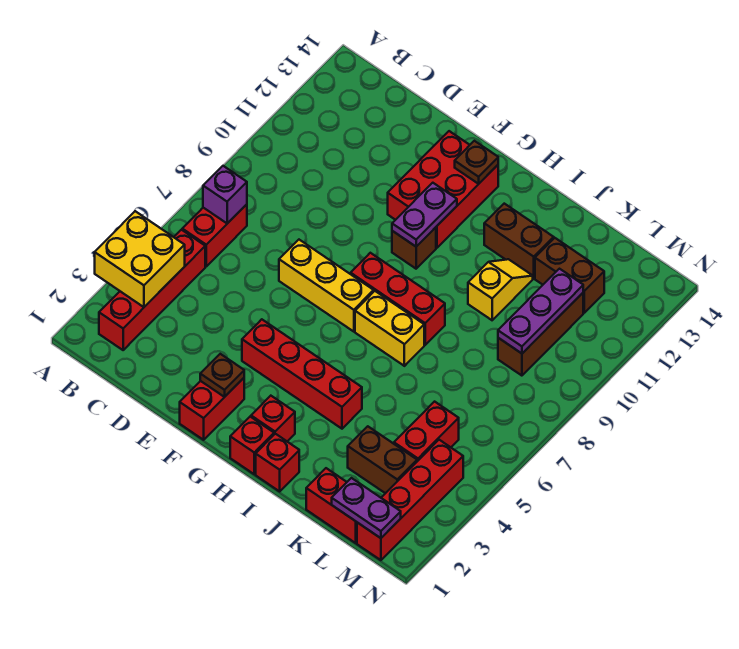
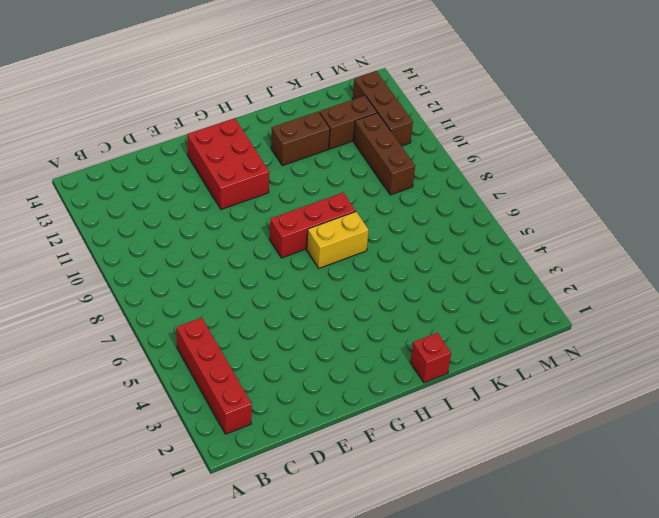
brown brick M11:M13 level 1 -> none
none -> red brick B6:B7 level 1
none -> yellow brick E7:G7 level 1
none -> red brick F1:F2 level 1

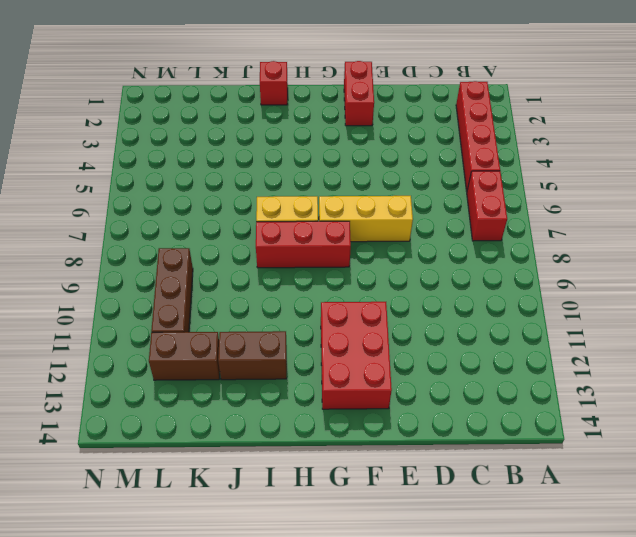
none -> red brick F4:I4 level 1
none -> brown brick G10 level 1
none -> red brick H1 level 1

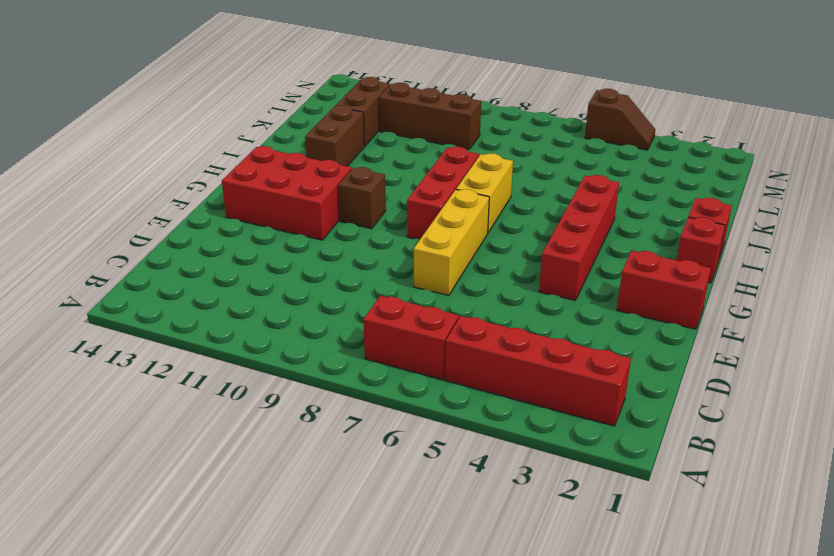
brown slope N4:N5 level 1 top 5 -> none
none -> red brick H2 level 1
none -> yellow slope J10:J11 level 1 top 10
none -> red brick K1:L1 level 1

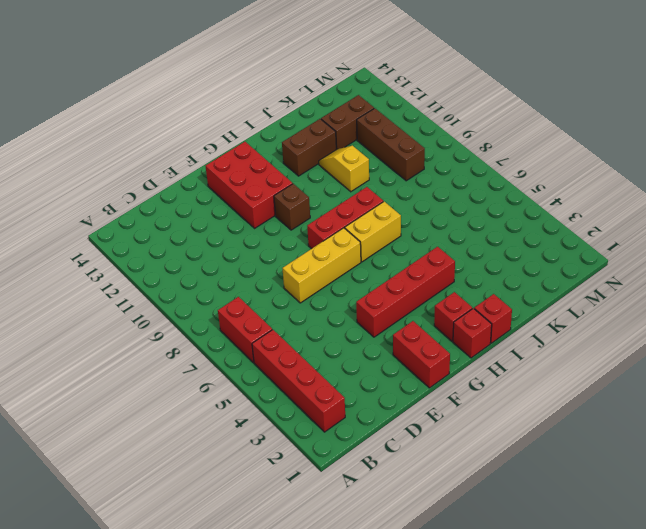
none -> red brick K1:L1 level 1
none -> brown brick K3:L3 level 1
none -> red brick L4:L5 level 1

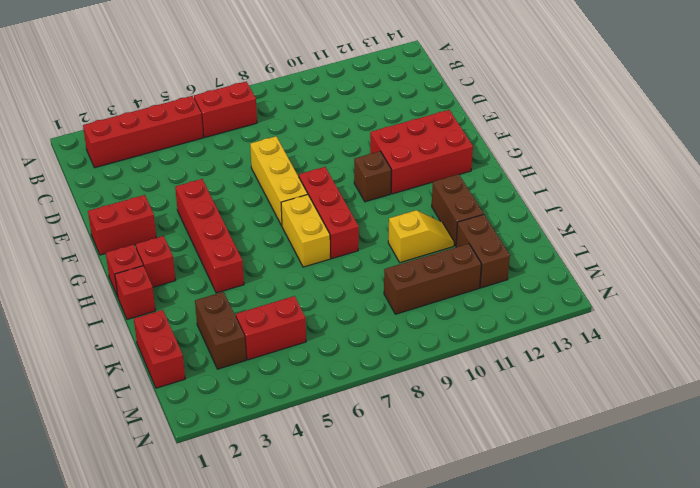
none -> red brick M1:M4 level 1
none -> yellow brick A3:B4 level 2
none -> purple brick B7 level 2

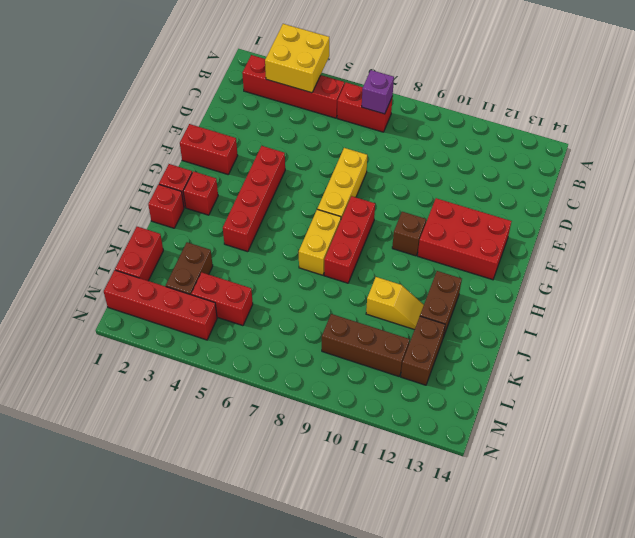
none -> brown plate F2 level 2
none -> purple plate G10:G11 level 2
none -> brown plate G13 level 2

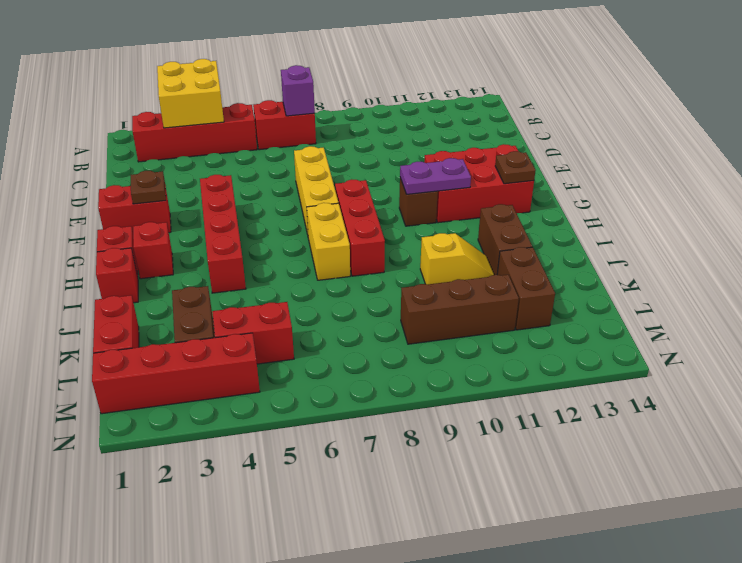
none -> purple plate L1:M1 level 2
none -> purple plate L9:L11 level 2

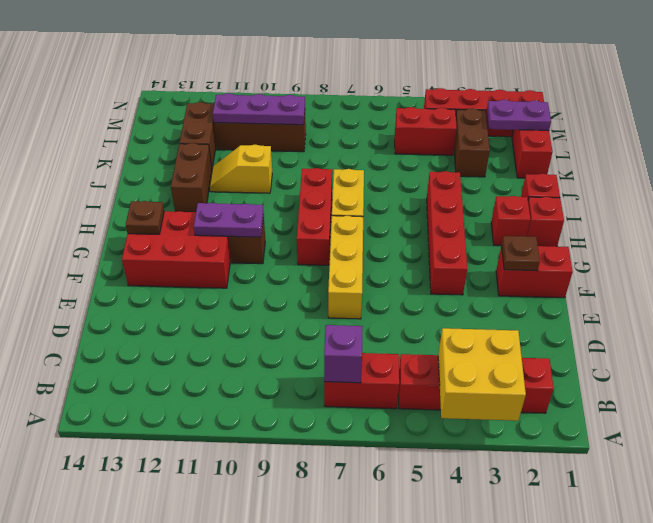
purple plate L1:L2 level 2 -> purple plate L1:M1 level 2

